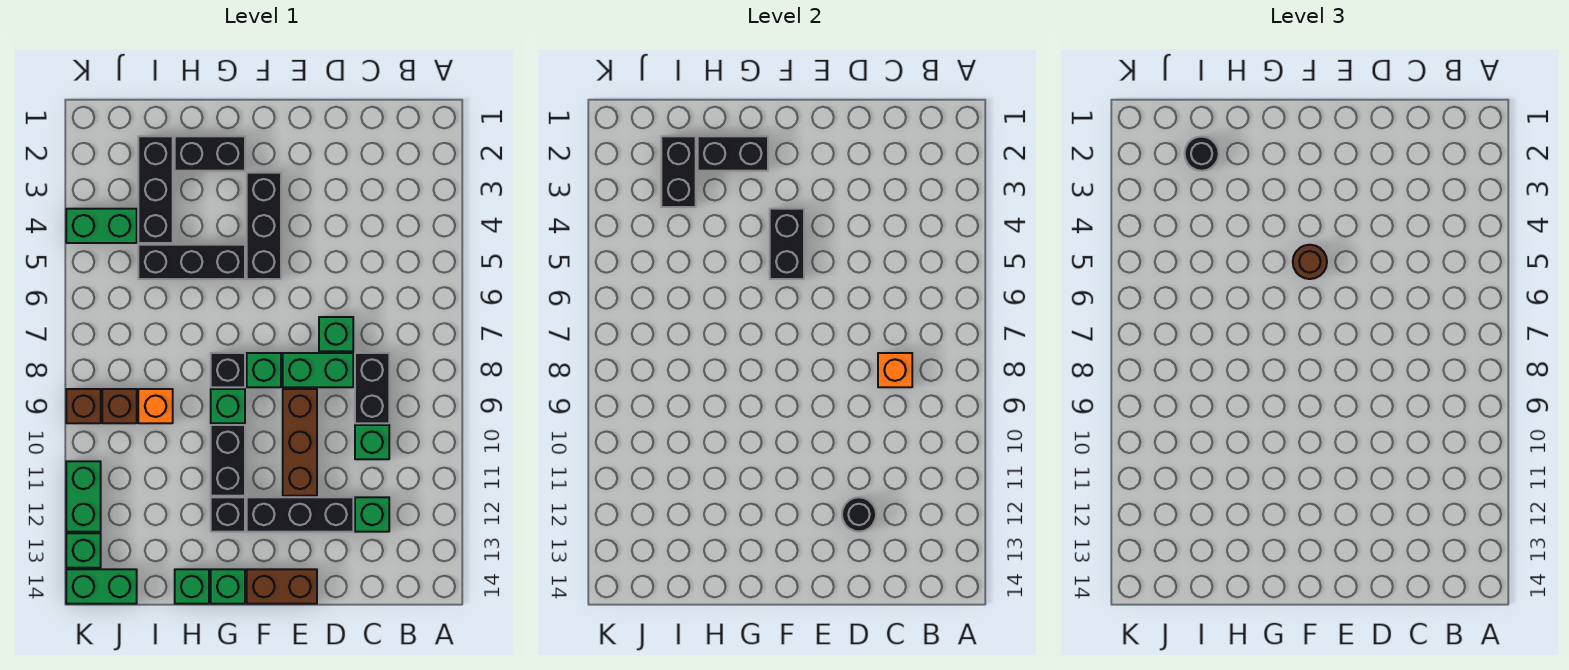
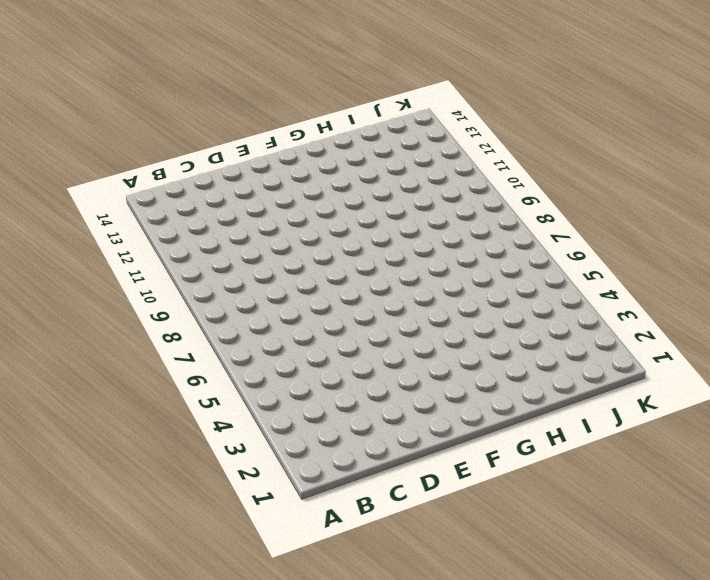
none -> black brick C8:C9 level 1
none -> green brick C10 level 1
none -> green brick C12 level 1
none -> green brick D7 level 1

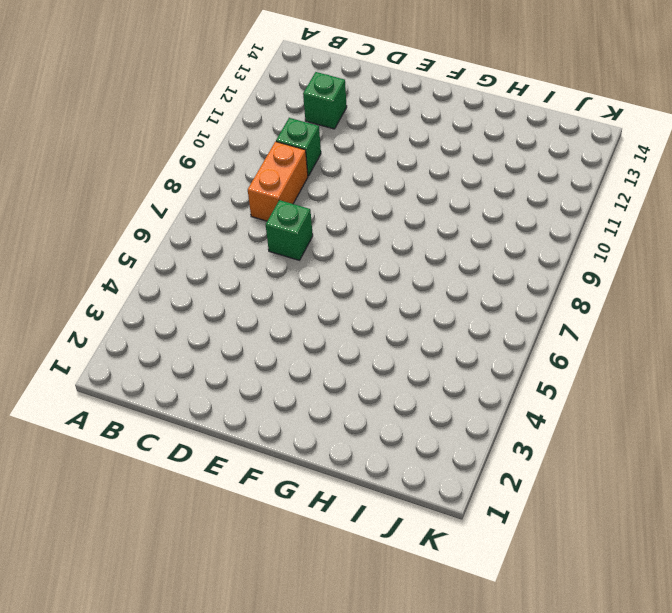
orange brick C8:C9 level 1 -> black brick C8:C9 level 1
none -> green brick D8:E8 level 1
none -> black brick D12:F12 level 1
none -> brown brick E9:E11 level 1
none -> brown brick E14:F14 level 1

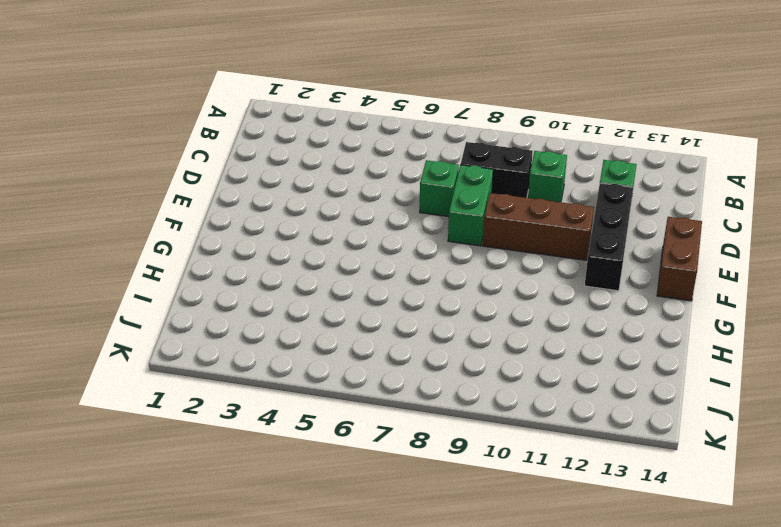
none -> black brick F3:F5 level 1
none -> green brick F8 level 1
none -> black brick G2:H2 level 1
none -> black brick G5:I5 level 1

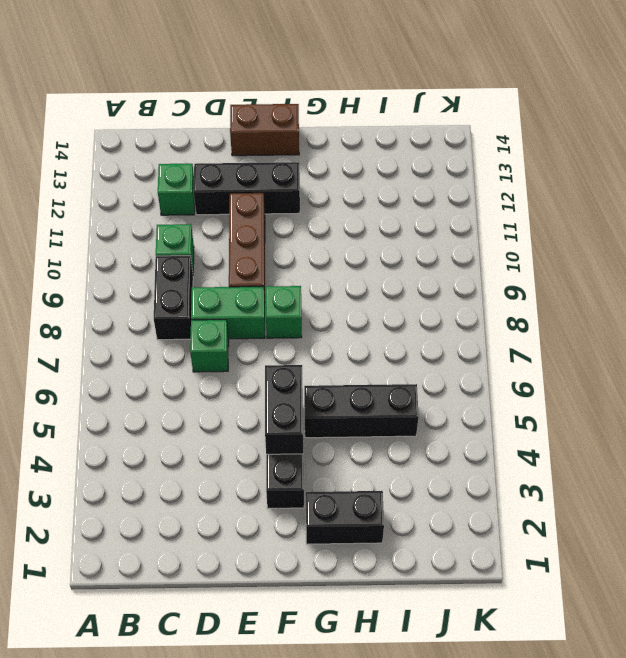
none -> black brick G8 level 1
none -> green brick G9 level 1
none -> black brick G10:G11 level 1
none -> black brick G12 level 1

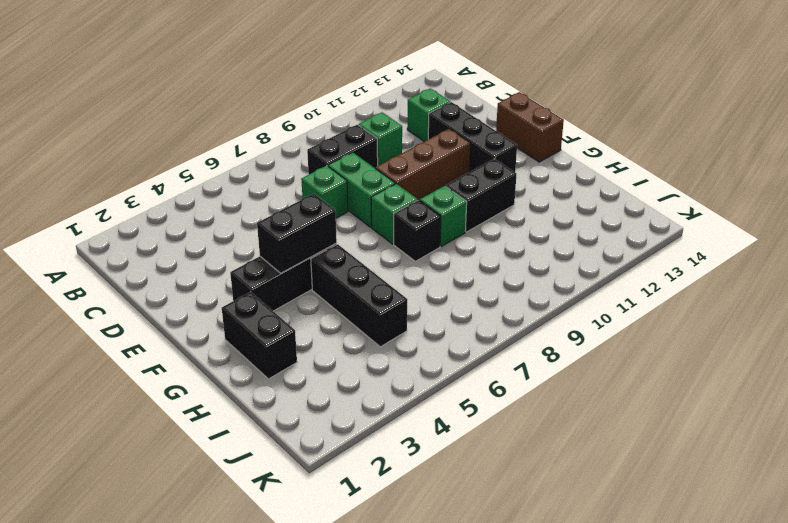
none -> black brick G12 level 1
none -> green brick G14 level 1
none -> green brick H14 level 1
none -> black brick I2:I4 level 1

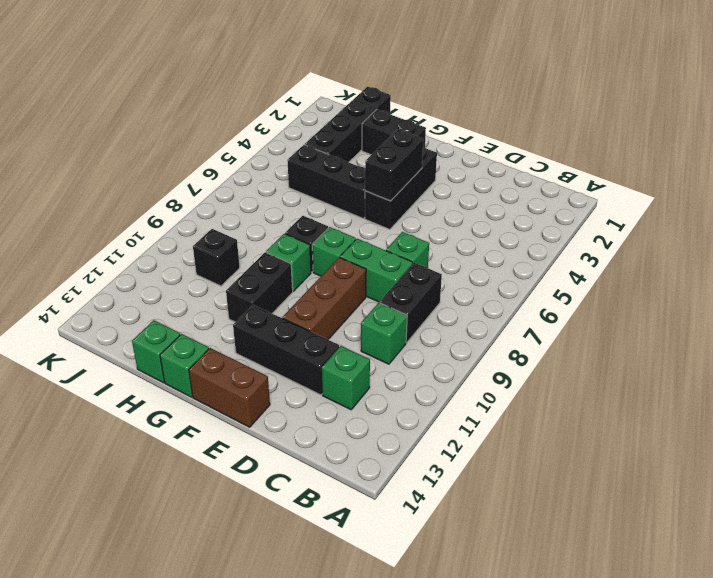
black brick I1:I4 level 1 -> black brick I2:I4 level 1
black brick I10 level 1 -> black brick G12 level 1
none -> orange brick I9 level 1
none -> green brick J4:K4 level 1
none -> brown brick J9 level 1
none -> green brick J14:K14 level 1

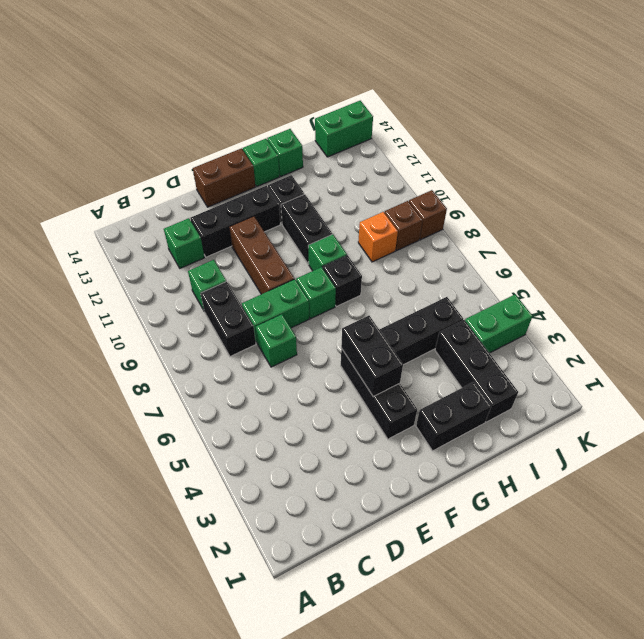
none -> green brick K11:K12 level 1
none -> green brick K13 level 1
none -> orange brick C8 level 2
none -> black round brick D12 level 2

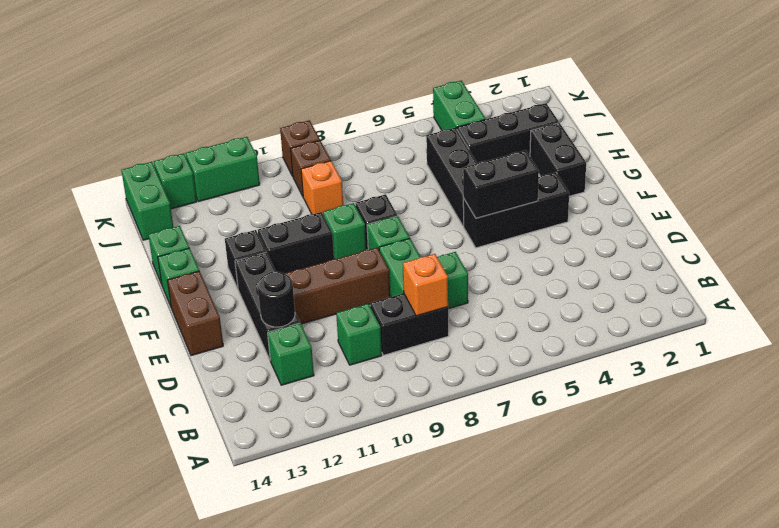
none -> black brick G2:H2 level 2
none -> black brick I2:I3 level 2
none -> brown round brick F5 level 3
none -> black round brick I2 level 3

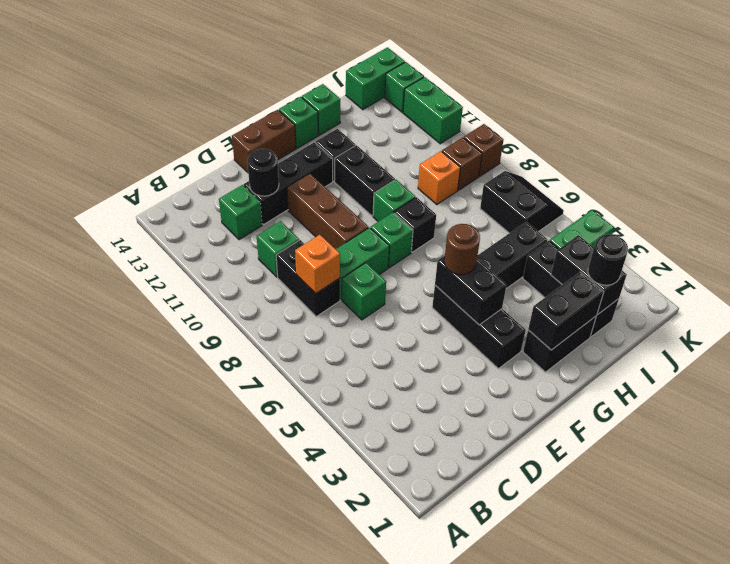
black slope J6:K7 level 1 top J -> none

